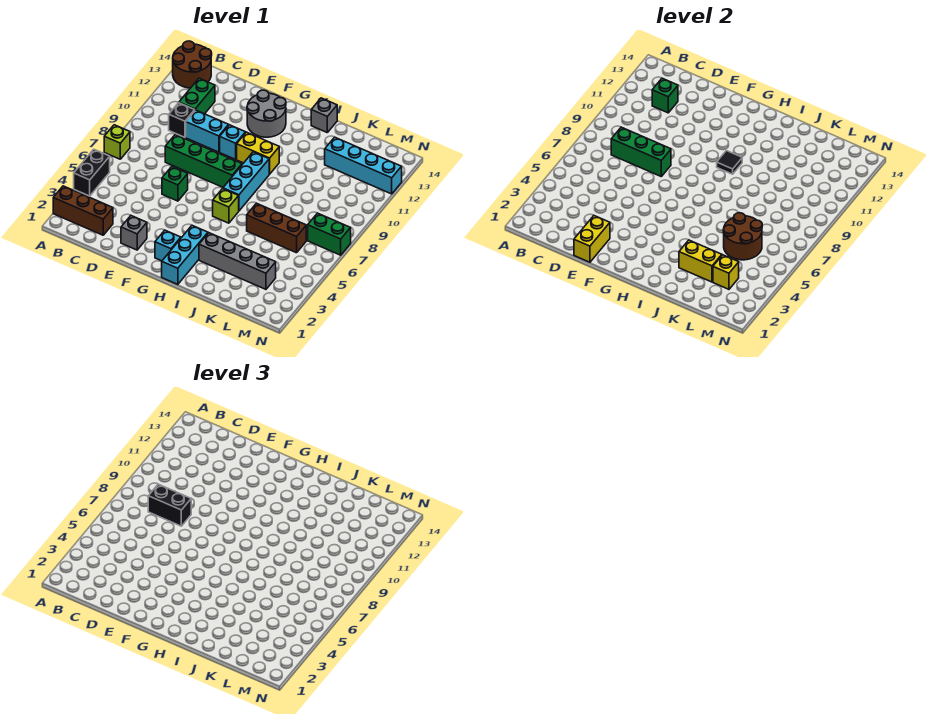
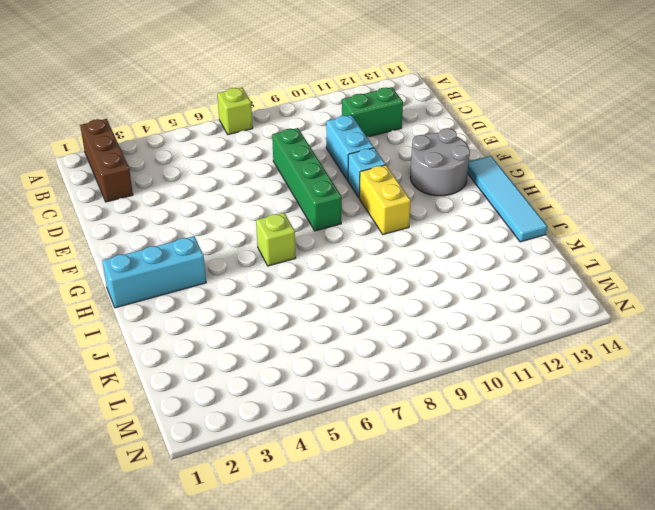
cyan tile G14:J14 level 1 -> grey brick I14 level 1
none -> black brick A4:A5 level 1
none -> brown round brick A13:B14 level 1
none -> black brick C10 level 1
none -> grey brick E2 level 1

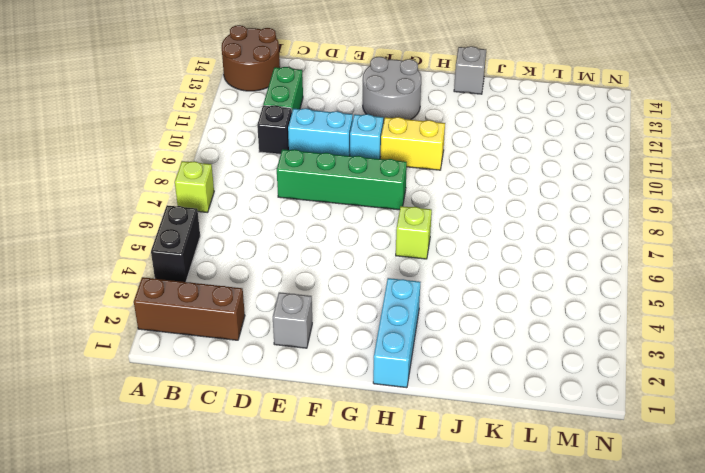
none -> green brick E6 level 1
none -> cyan brick G2 level 1
none -> cyan brick H7:H9 level 1
none -> grey brick I3:L3 level 1

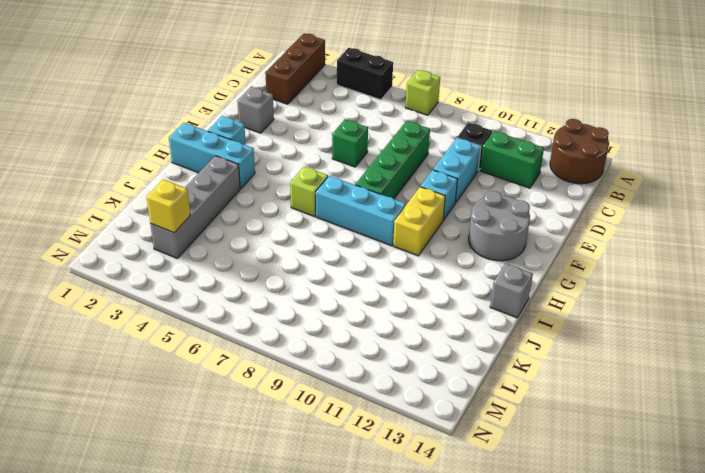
none -> brown brick J6:L6 level 1
none -> cyan brick K12:N12 level 1
none -> green brick M7:N7 level 1
none -> green brick C8:E8 level 2

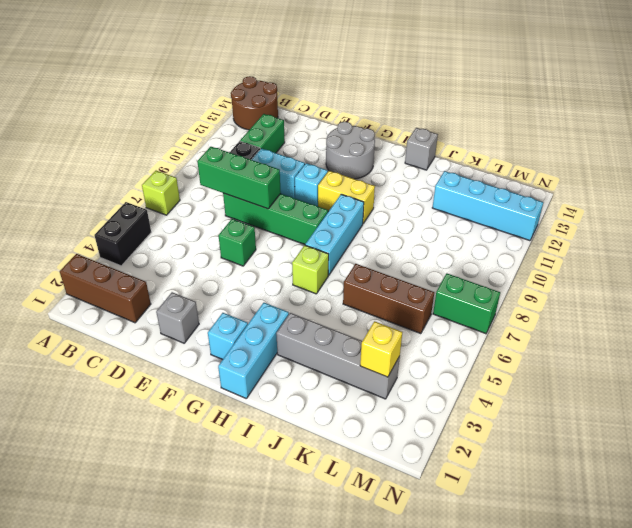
none -> green brick C12 level 2
none -> yellow brick E1:E2 level 2
none -> black tile H10 level 2
none -> yellow brick J3:K3 level 2

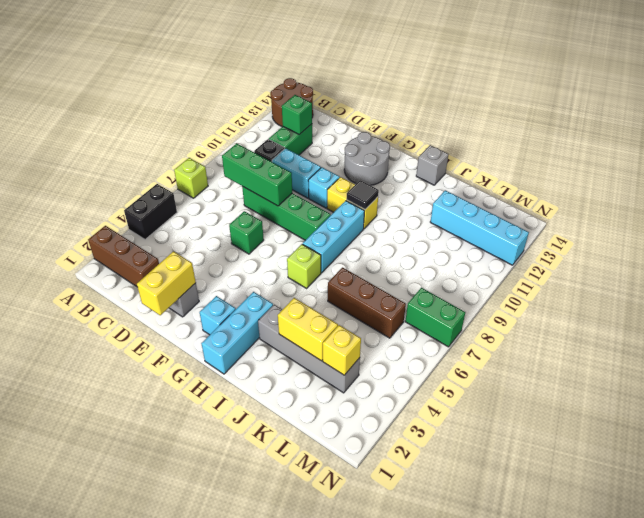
none -> brown round brick K5:L6 level 2
none -> black brick C8:D8 level 3

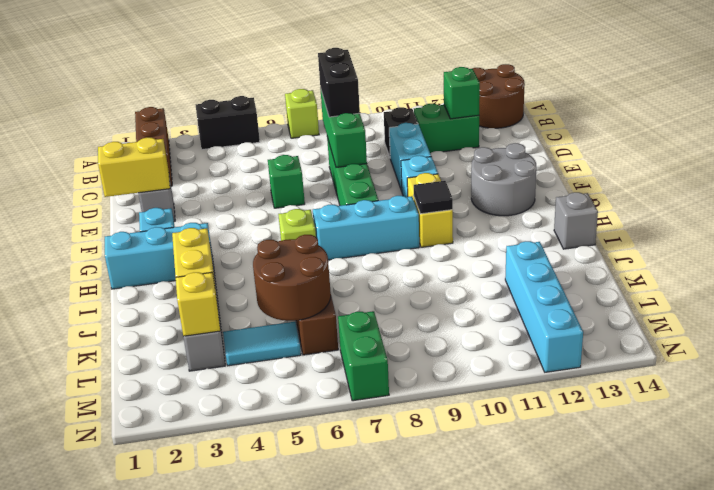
cyan tile L4:L5 level 1 -> none

